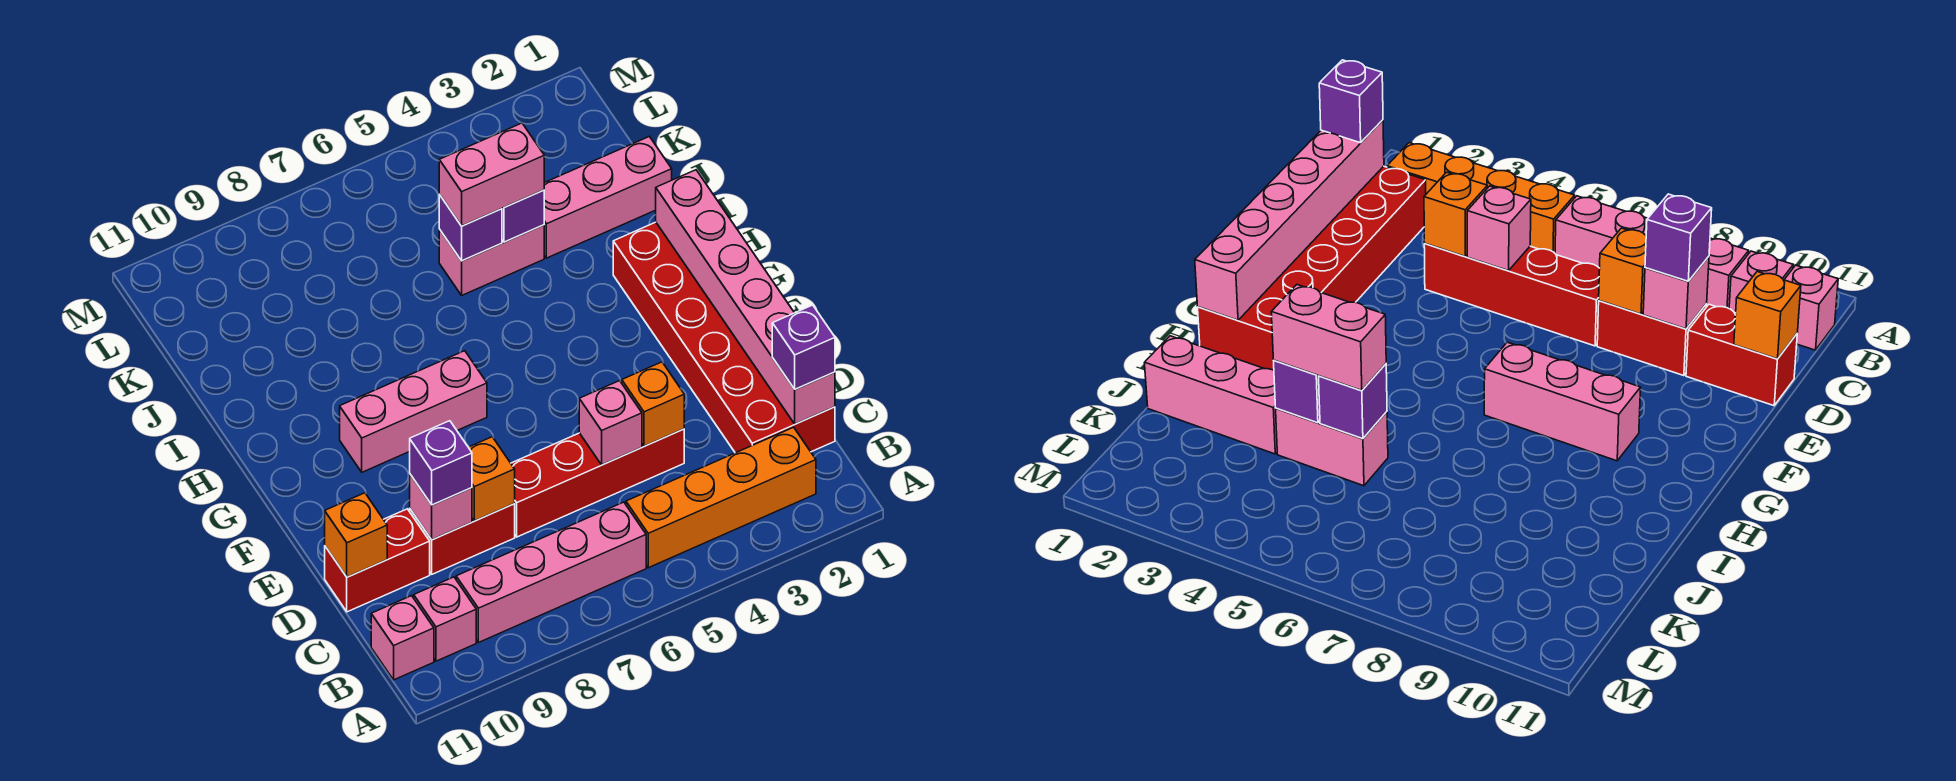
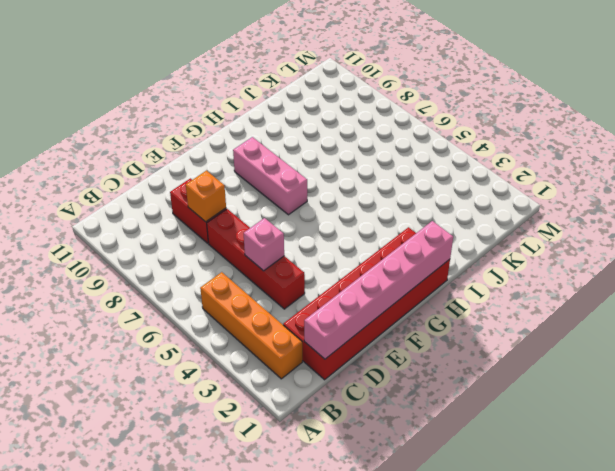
none -> pink brick B6:B9 level 1
none -> pink brick B10 level 1
none -> pink brick B11 level 1

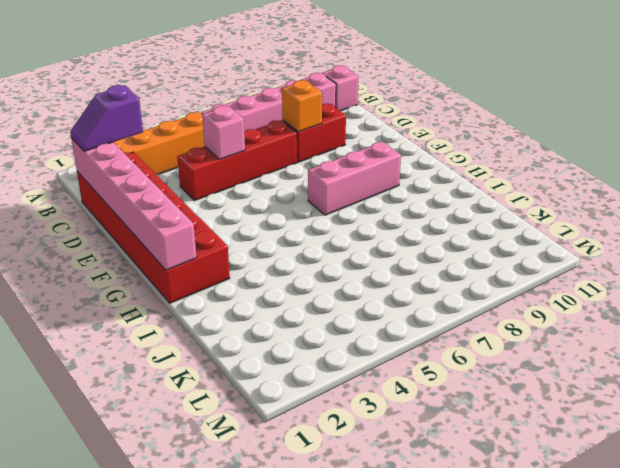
purple slope C1:C2 level 3 top 2 -> purple brick C1 level 3
none -> red brick D10:D11 level 1
none -> pink brick J1:J3 level 1
none -> pink brick J4:J5 level 1

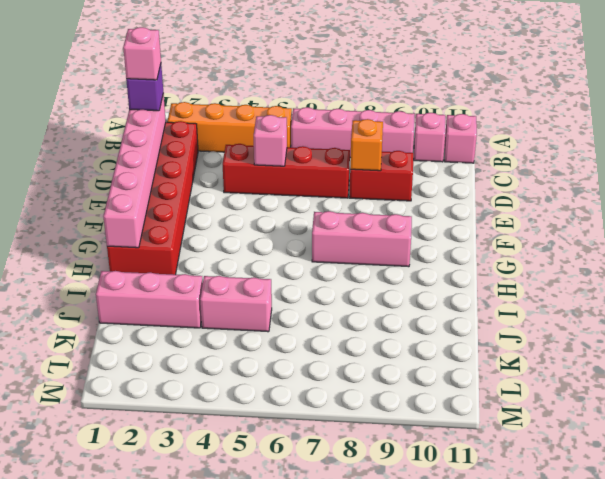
pink brick C1 level 4 -> pink brick D9 level 2
none -> red brick D10:D11 level 1
none -> orange brick D4 level 2
none -> orange brick D11 level 2

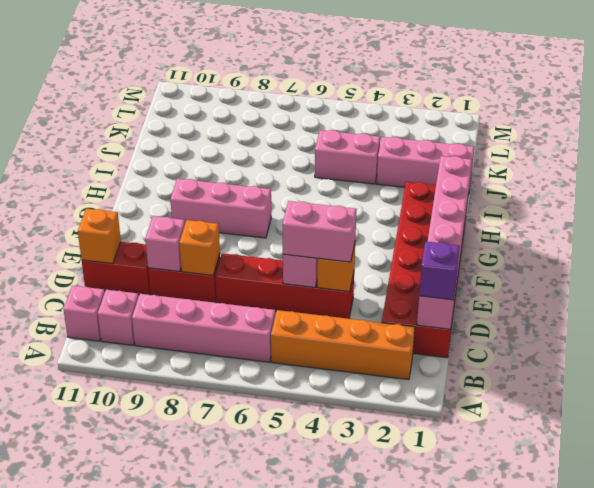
pink brick D4:D5 level 3 -> pink brick J4:J5 level 3
none -> purple brick J4 level 2
none -> purple brick J5 level 2
none -> purple brick D9 level 3

